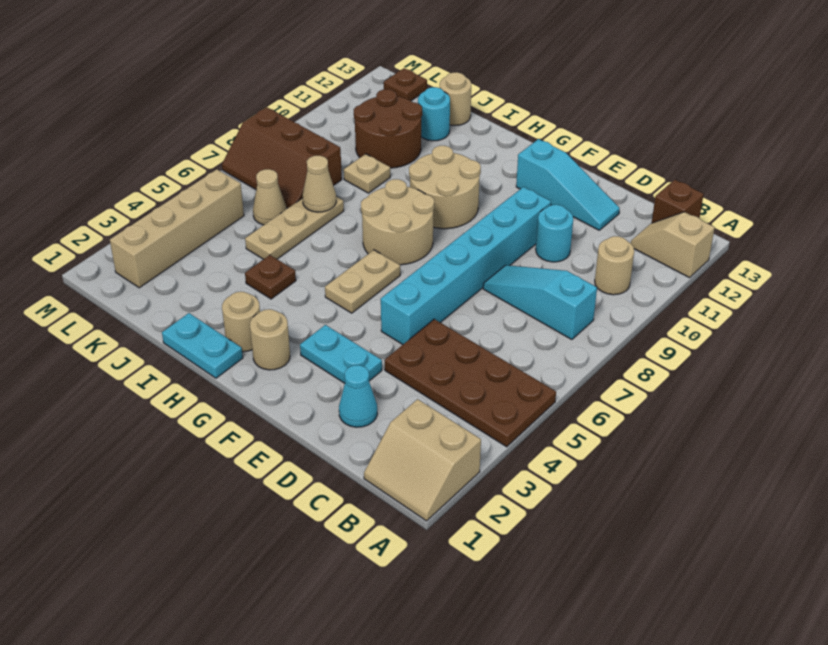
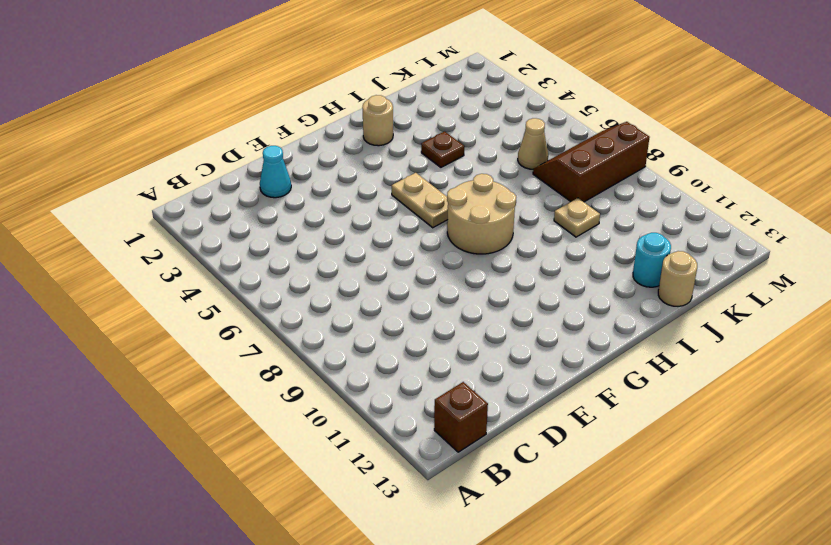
none -> tan slope A1:B2 level 1 top 2
none -> brown plate A4:D5 level 1
none -> tan slope A12:B12 level 1 top A

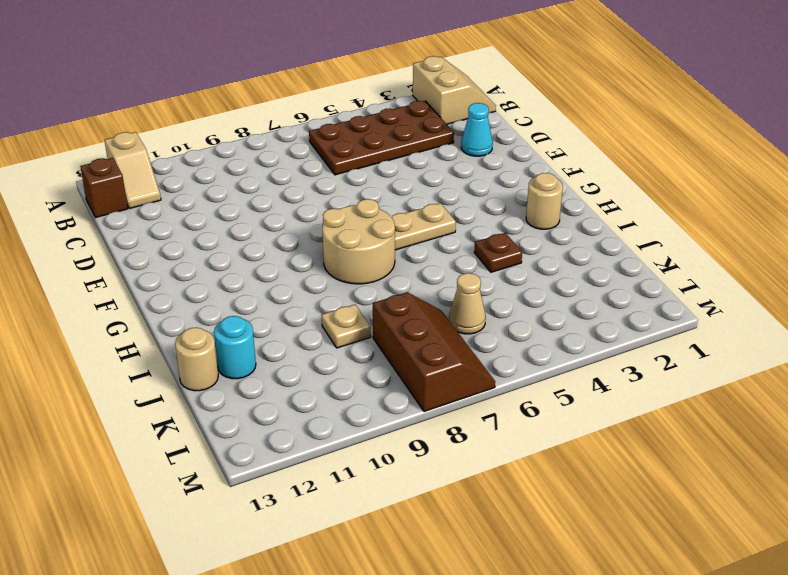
brown plate B3:C6 level 1 -> brown plate A4:D5 level 1
none -> cyan slope B8:D8 level 1 top B
none -> tan round brick B10 level 1
none -> cyan round brick D10 level 1

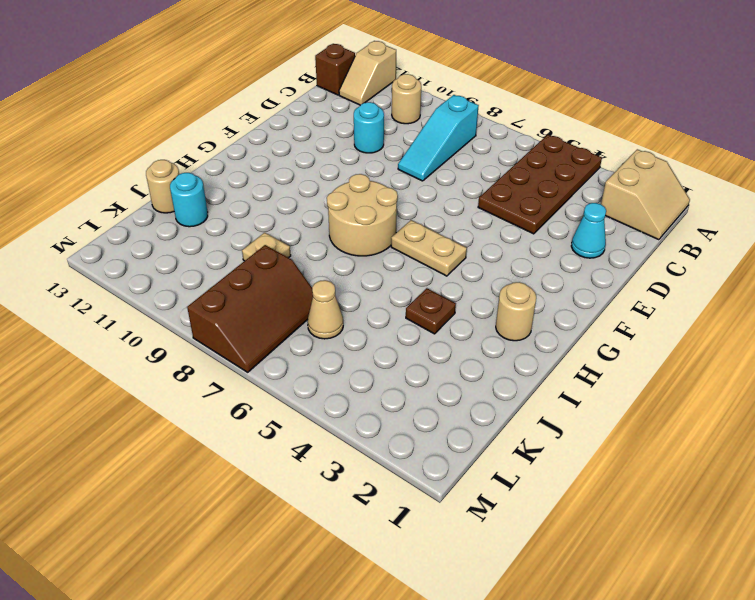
none -> cyan slope D12:F12 level 1 top F
none -> cyan plate E3:F3 level 1
none -> cyan brick E5:E10 level 1

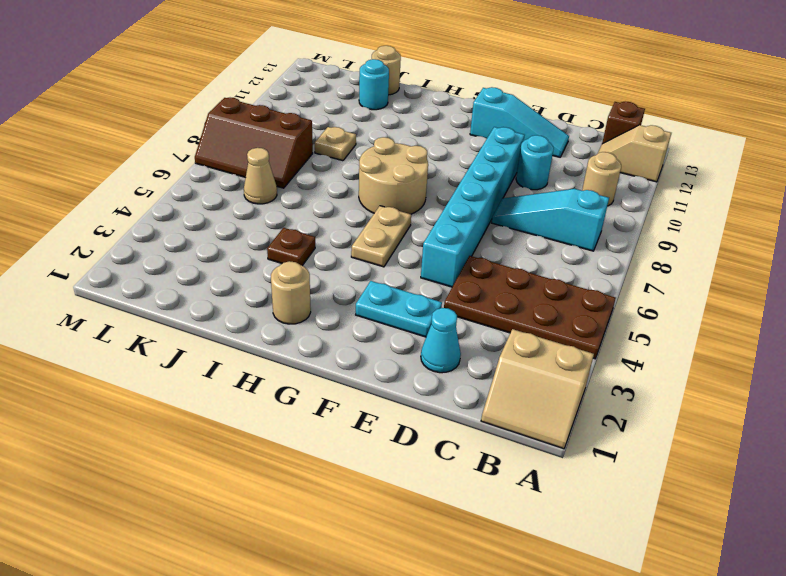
none -> tan round brick G2 level 1
none -> tan round brick G9:H10 level 1
none -> cyan plate H1:I1 level 1

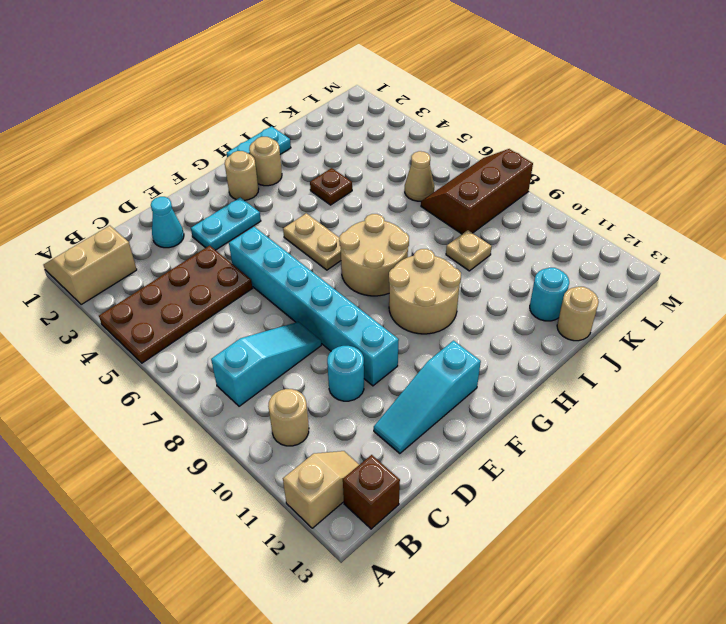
none -> tan plate J5:J7 level 1
none -> brown round brick J10:K11 level 1
none -> tan brick L2:L5 level 1

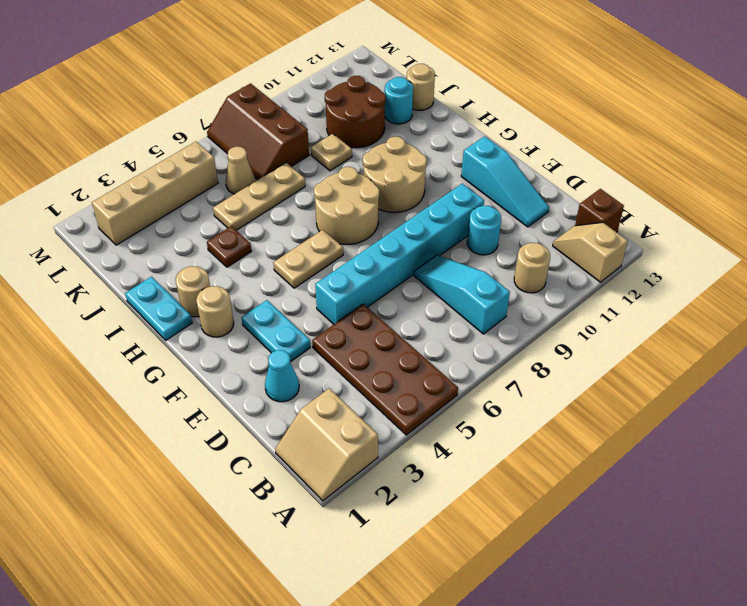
none -> brown plate L13 level 1
none -> tan cone J7 level 2

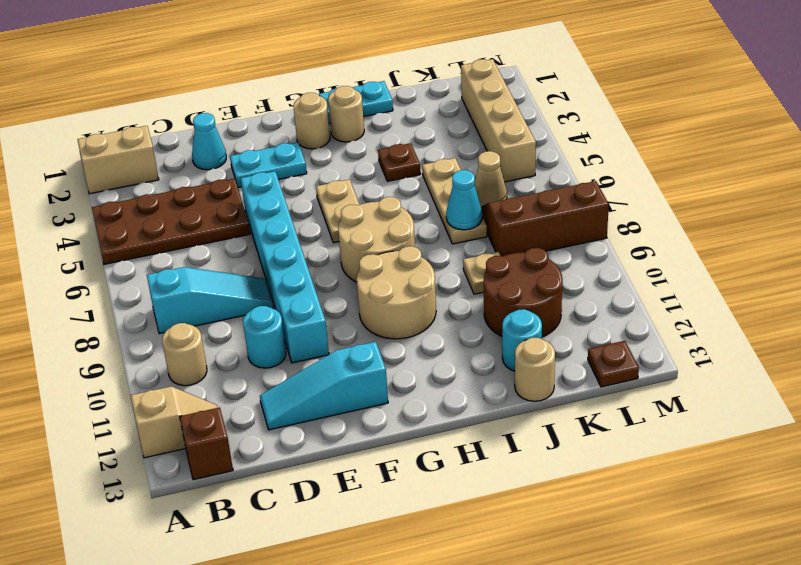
cyan cone J7 level 2 -> tan cone J7 level 2

